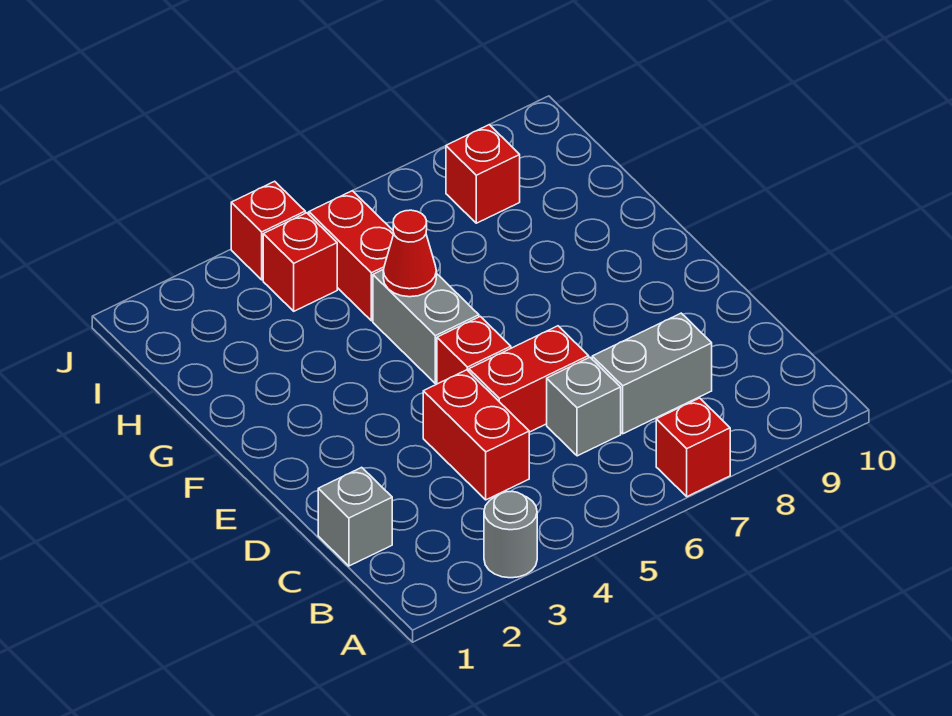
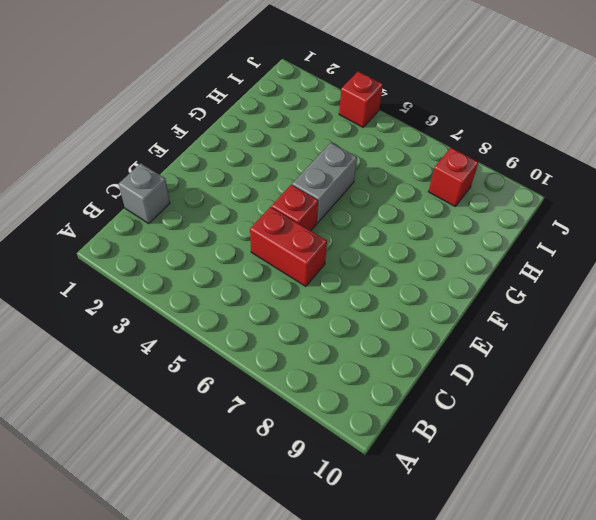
none -> grey round brick A3 level 1
none -> red brick A7 level 1
none -> red brick C4:D4 level 1

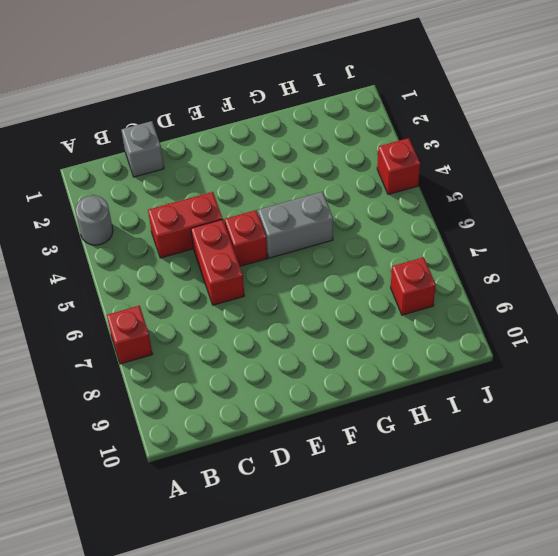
none -> grey brick C6 level 1
none -> grey brick C7:C8 level 1
none -> red brick H5:I5 level 1

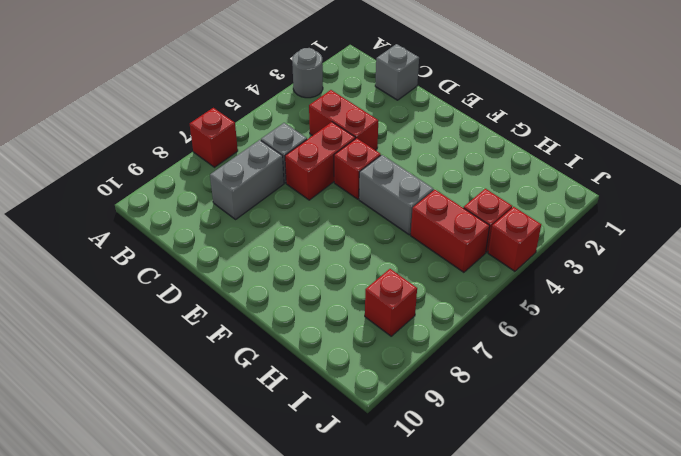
none -> red cone G5 level 2

